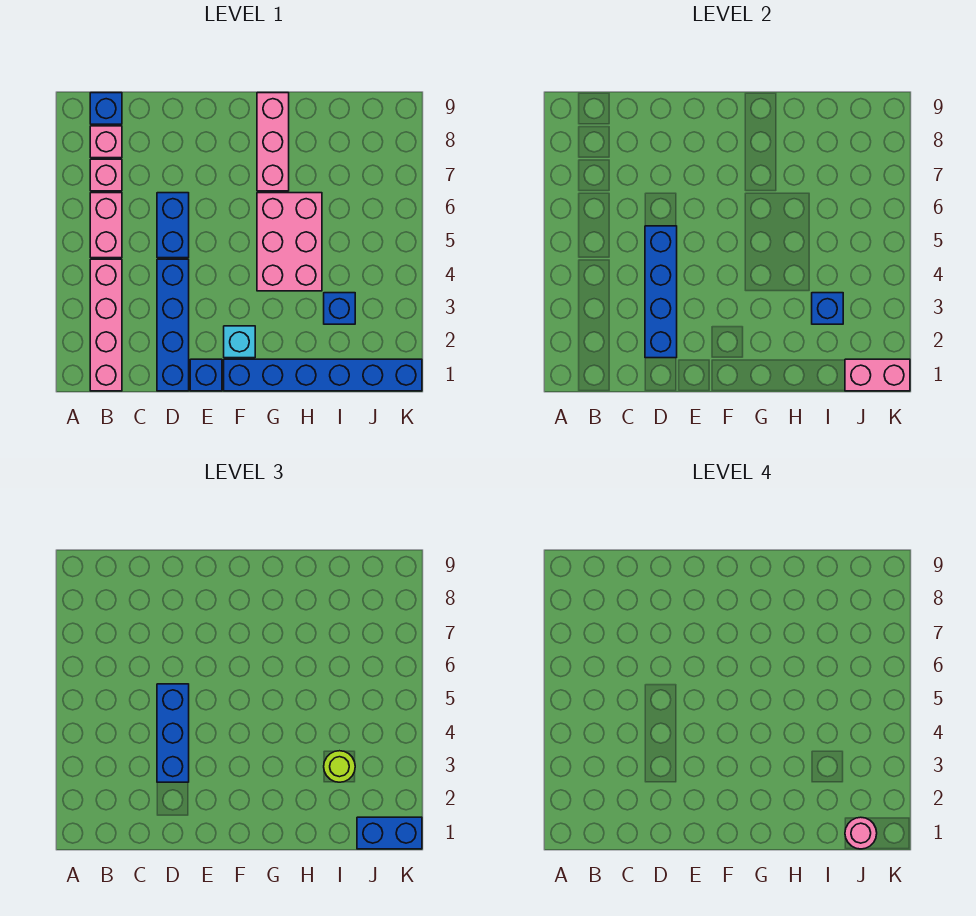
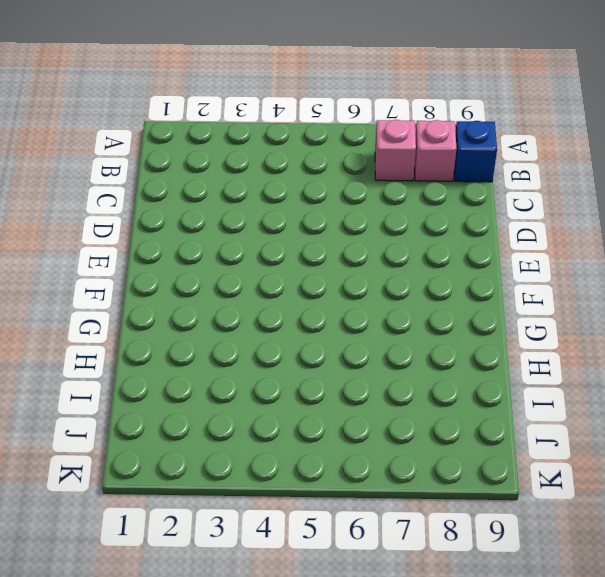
none -> pink brick B1:B4 level 1
none -> pink brick B5:B6 level 1
none -> blue brick D1:D4 level 1

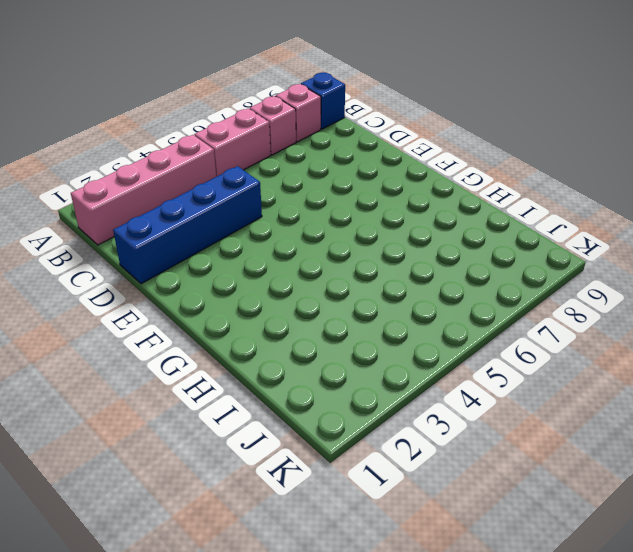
none -> blue brick D5:D6 level 1
none -> blue brick E1 level 1
none -> blue brick F1:K1 level 1

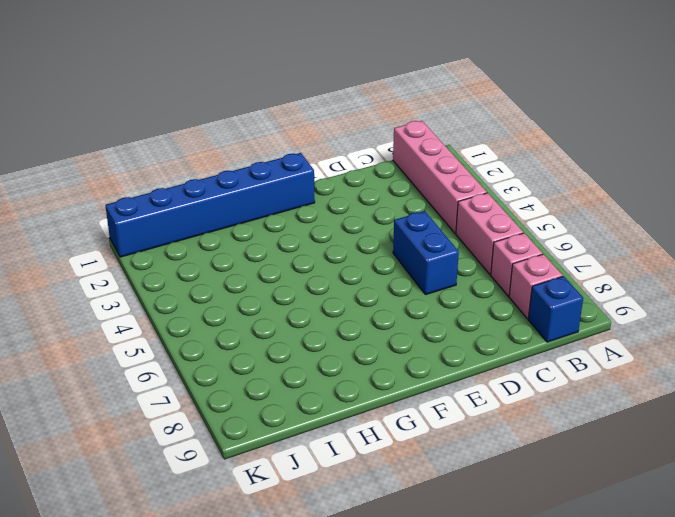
none -> blue brick D1:D4 level 1
none -> blue brick E1 level 1
none -> cyan brick F2 level 1

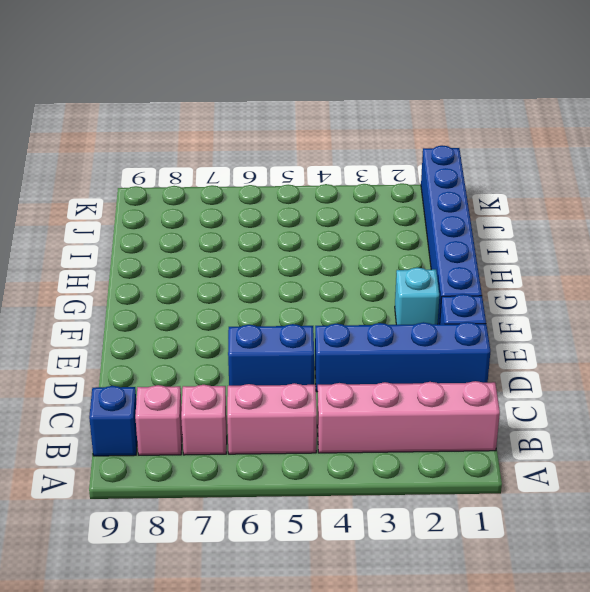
none -> pink brick G4:H6 level 1
none -> pink brick G7:G9 level 1
none -> blue brick I3 level 1

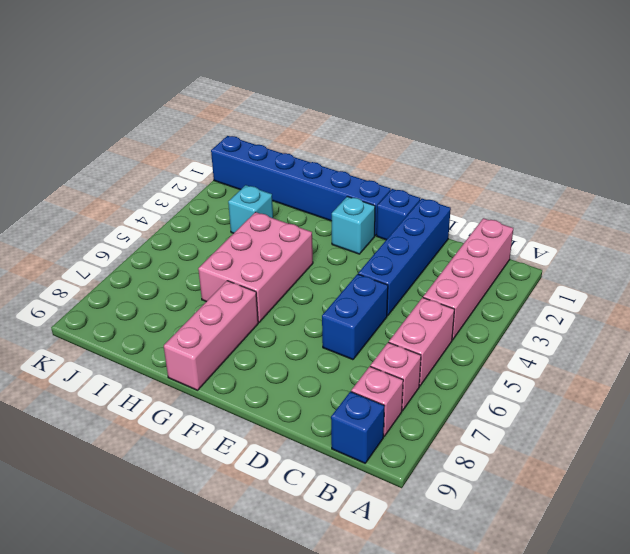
cyan brick I3 level 1 -> blue brick I3 level 1
none -> blue brick D2:D5 level 2
none -> blue brick I3 level 2
none -> pink brick J1:K1 level 2

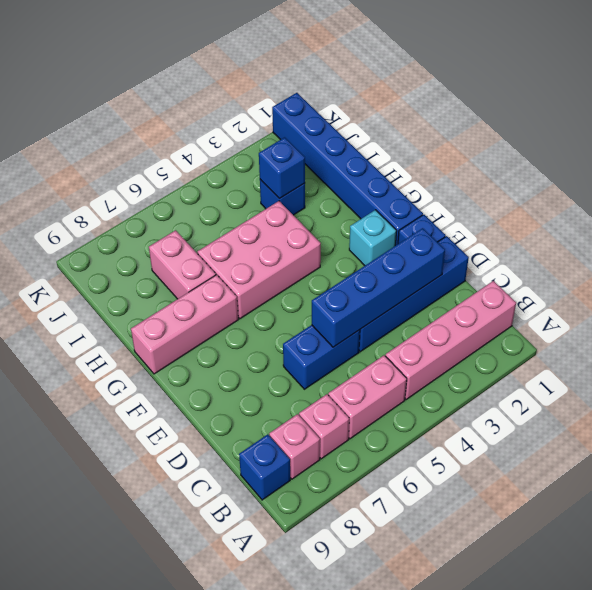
pink brick H7:I7 level 1 -> pink brick J1:K1 level 2
none -> blue brick D3:D5 level 3
none -> lime round brick I3 level 3
none -> blue brick J1:K1 level 3

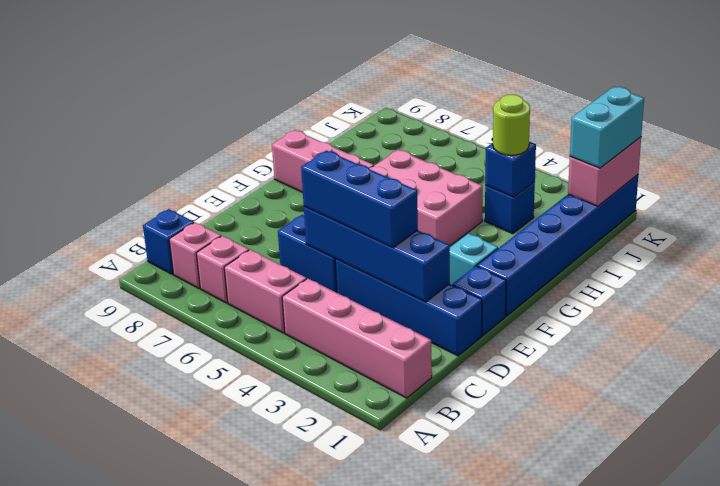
cyan brick J1:K1 level 3 -> blue brick J1:K1 level 3
none -> pink round brick J1 level 4

